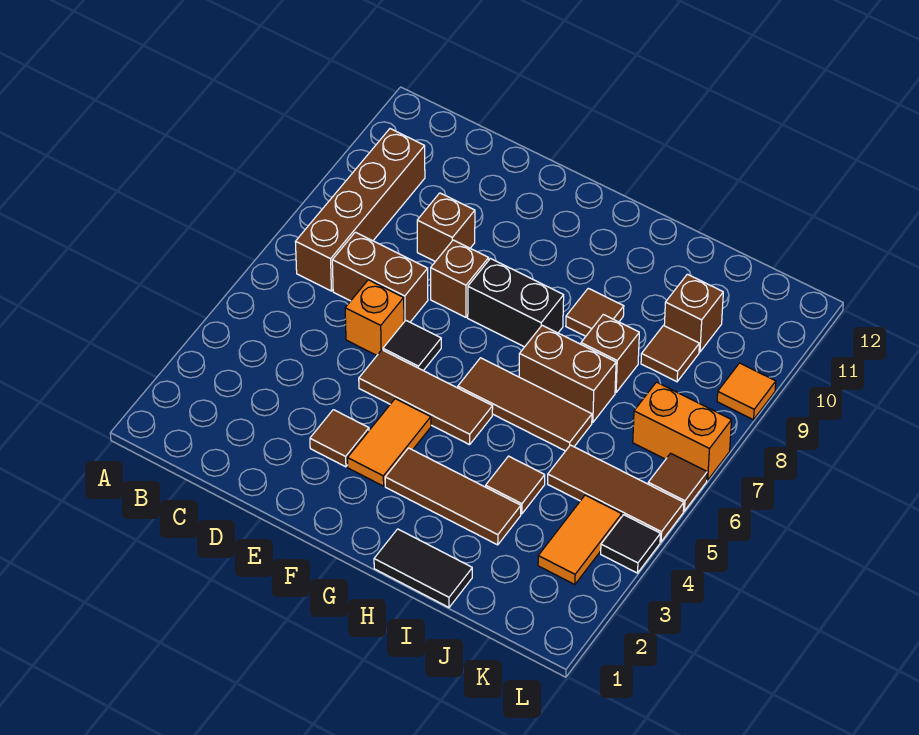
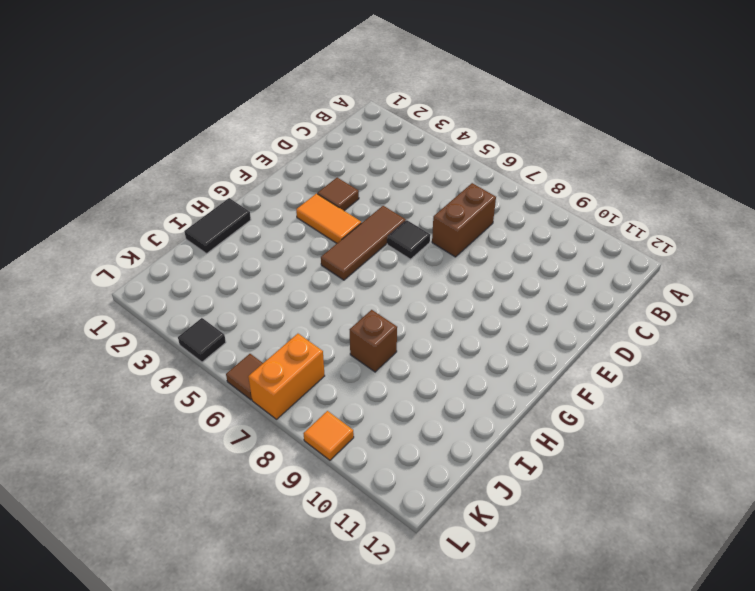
none -> brown brick B7:B10 level 1
none -> orange brick D6 level 1
none -> brown brick D9 level 1

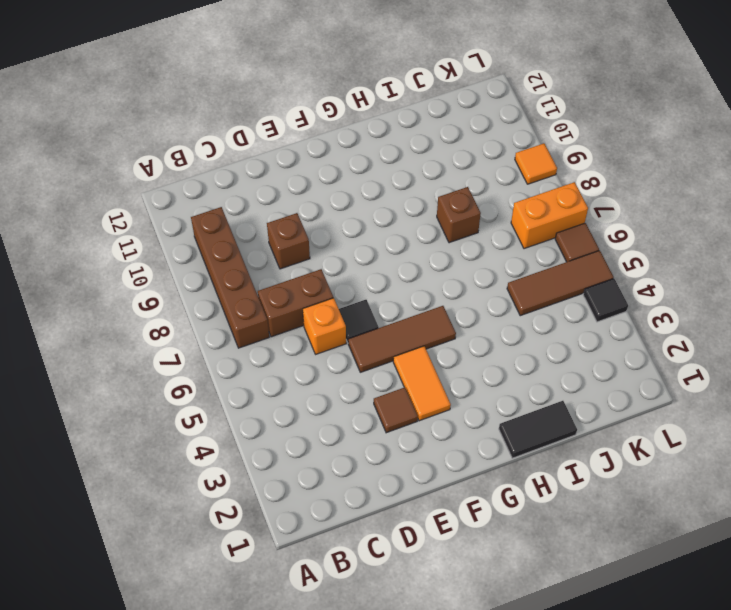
none -> brown brick E8 level 1
none -> black brick F8:G8 level 1
none -> brown tile G3:I3 level 1

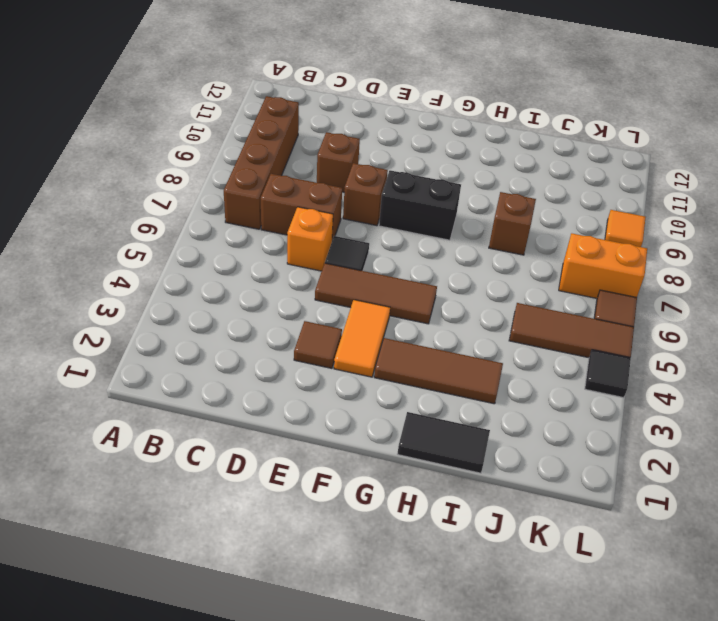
none -> brown tile G6:I6 level 1
none -> brown brick H7:I7 level 1
none -> brown tile H9 level 1

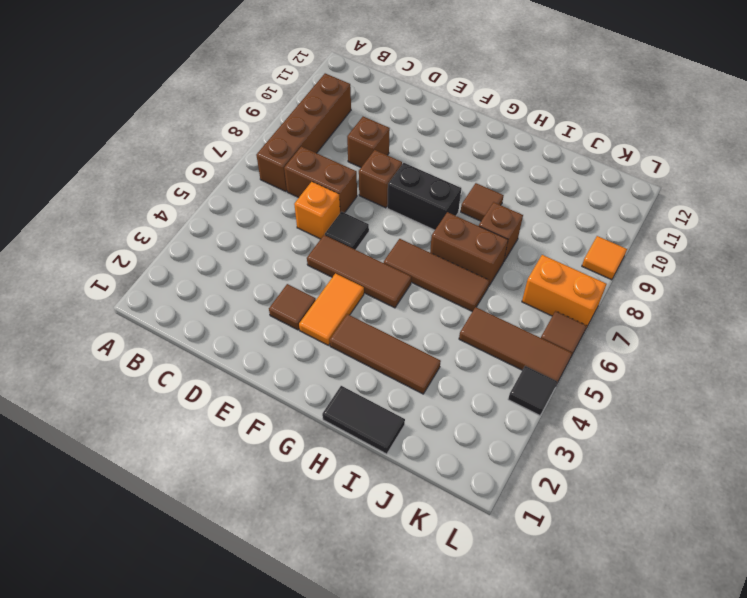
none -> brown tile I4 level 1
none -> brown tile J9 level 1
none -> brown brick J10 level 1

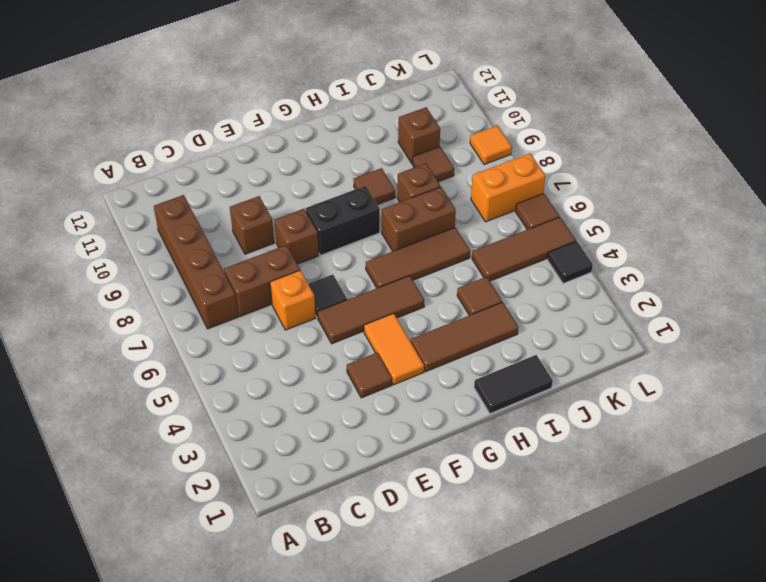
none -> orange tile K3:K4 level 1

